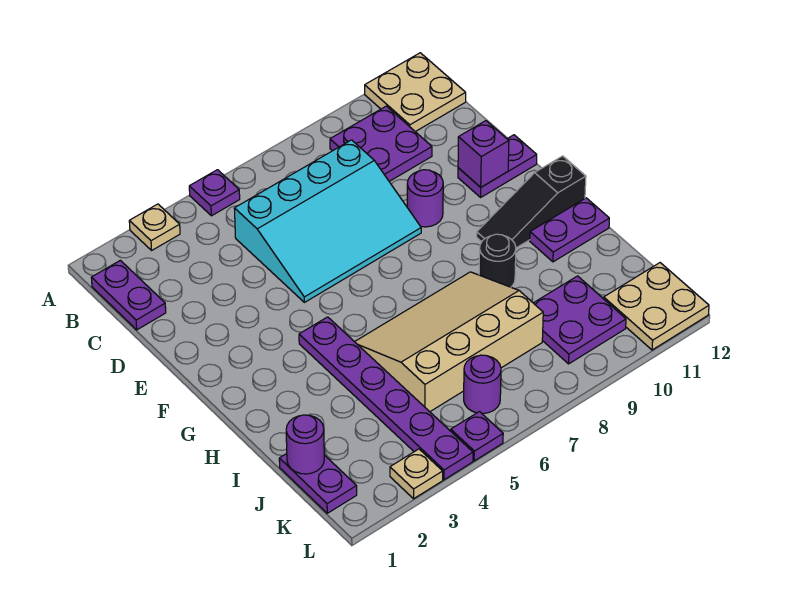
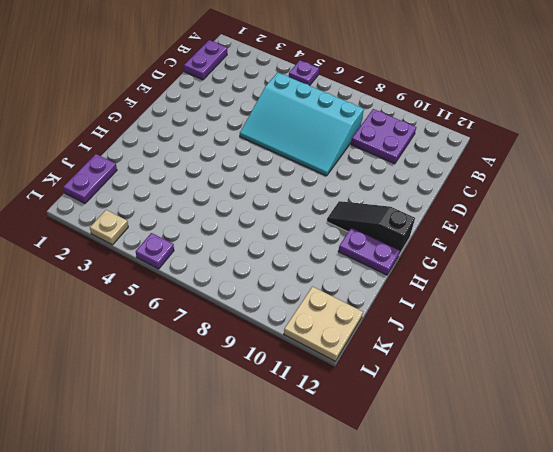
none -> tan plate A3 level 1
none -> tan plate A11:B12 level 1
none -> purple round brick E9 level 1

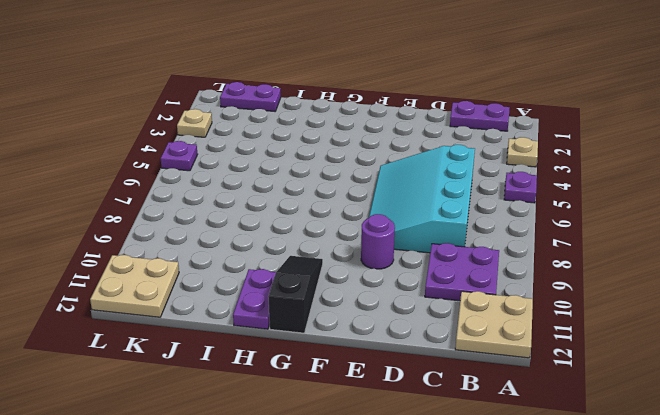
none -> purple plate E11:E12 level 1
none -> purple plate G4:L4 level 1
none -> tan slope H5:J8 level 1 top J

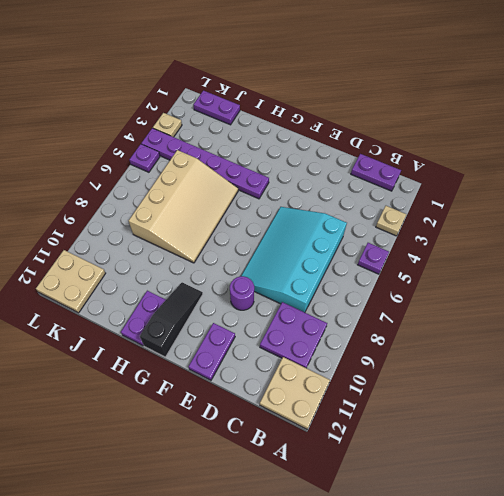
none -> black round brick H9 level 1
none -> purple plate J9:K10 level 1
none -> purple round brick K6 level 1

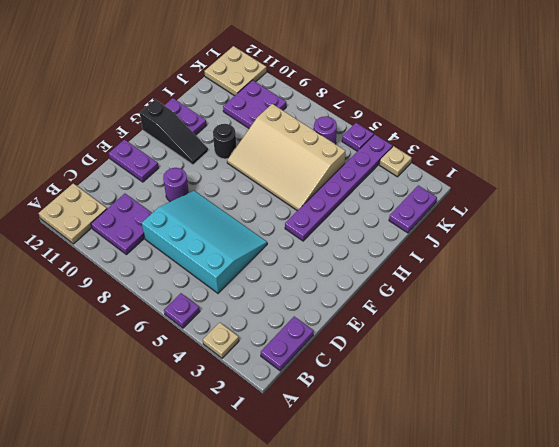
none -> purple brick E11 level 2
none -> purple round brick J1 level 2

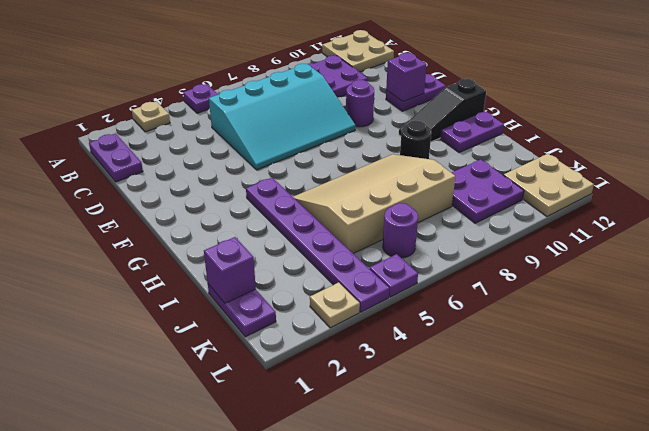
purple brick J1 level 2 -> purple round brick J1 level 2

